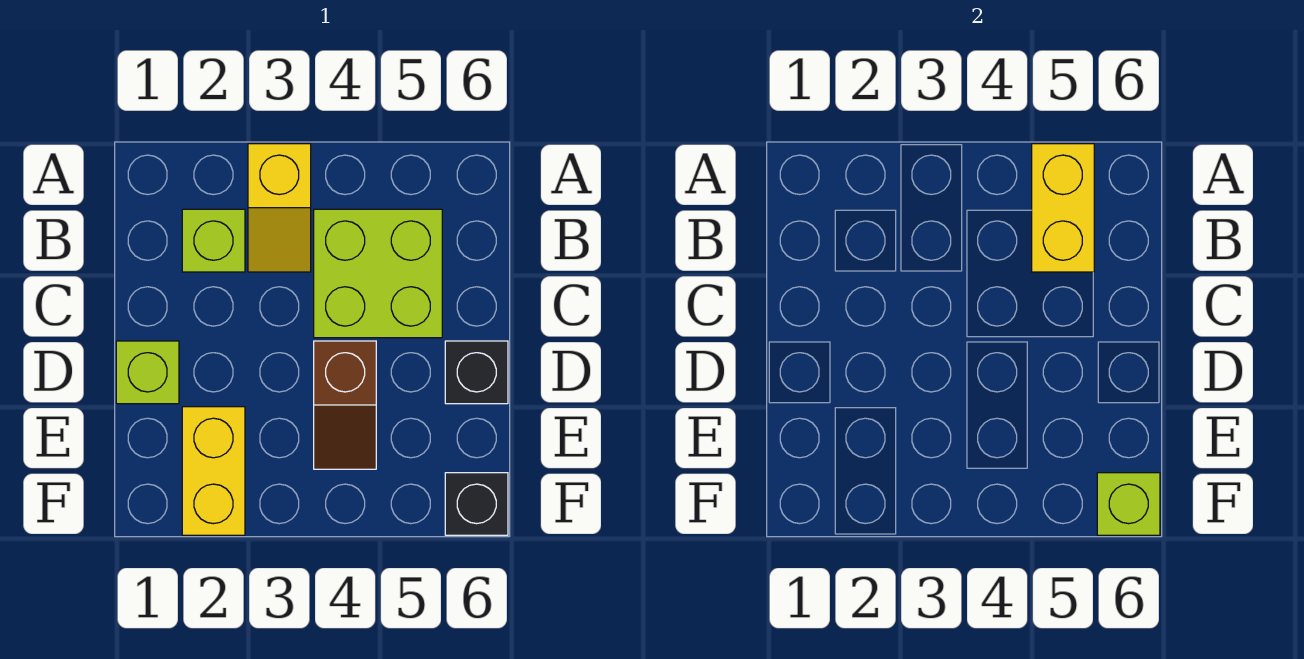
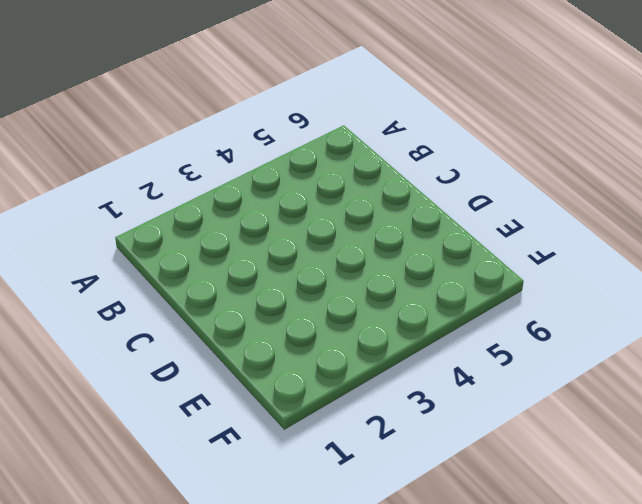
none -> yellow slope A3:B3 level 1 top A
none -> lime brick B2 level 1

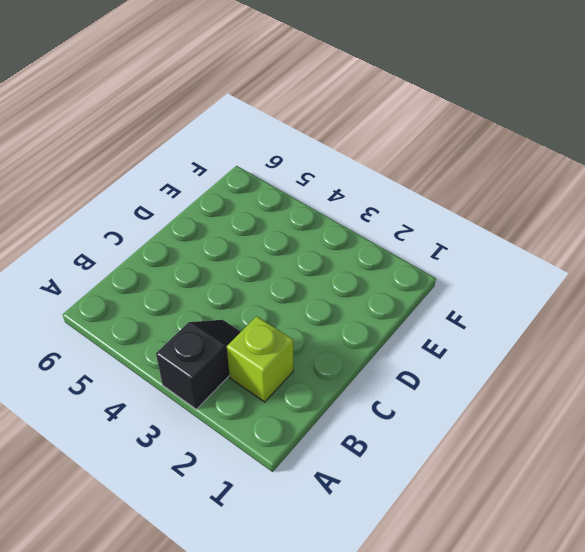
black slope A3:B3 level 1 top A -> yellow slope A3:B3 level 1 top A
none -> lime brick B4:C5 level 1
none -> lime brick D1 level 1

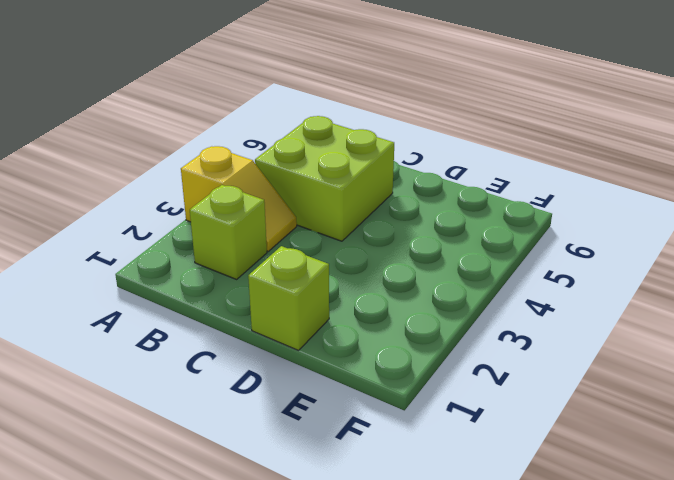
none -> brown slope D4:E4 level 1 top D
none -> black brick D6 level 1

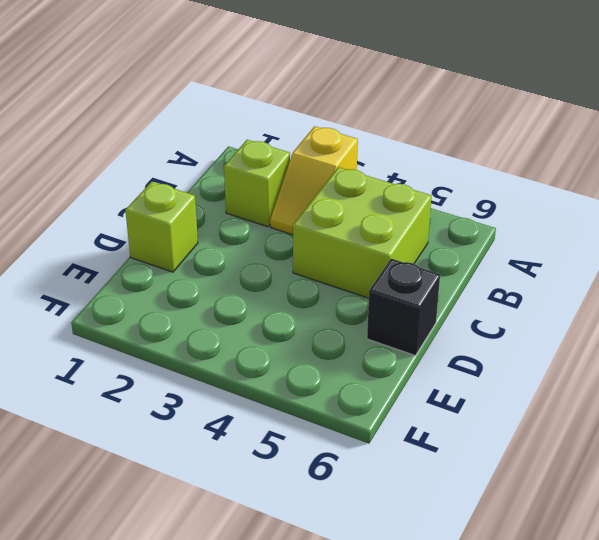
none -> brown slope D4:E4 level 1 top D
none -> yellow brick E2:F2 level 1

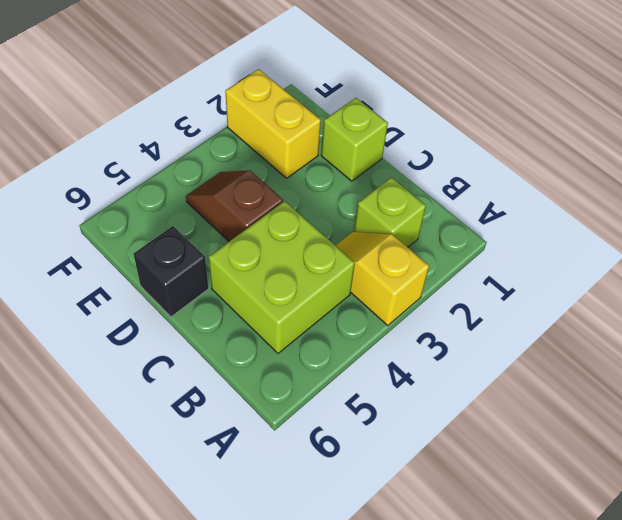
none -> black brick F6 level 1
none -> yellow brick A5:B5 level 2

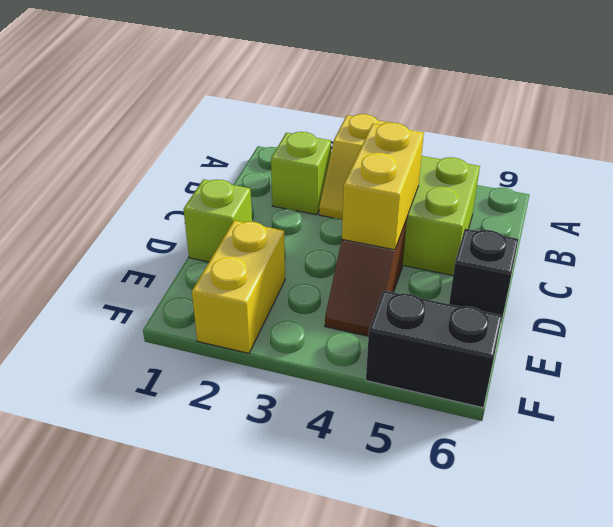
yellow brick C4:D4 level 2 -> yellow brick A5:B5 level 2
black brick F5:F6 level 1 -> black brick F6 level 1
none -> lime brick F6 level 2

